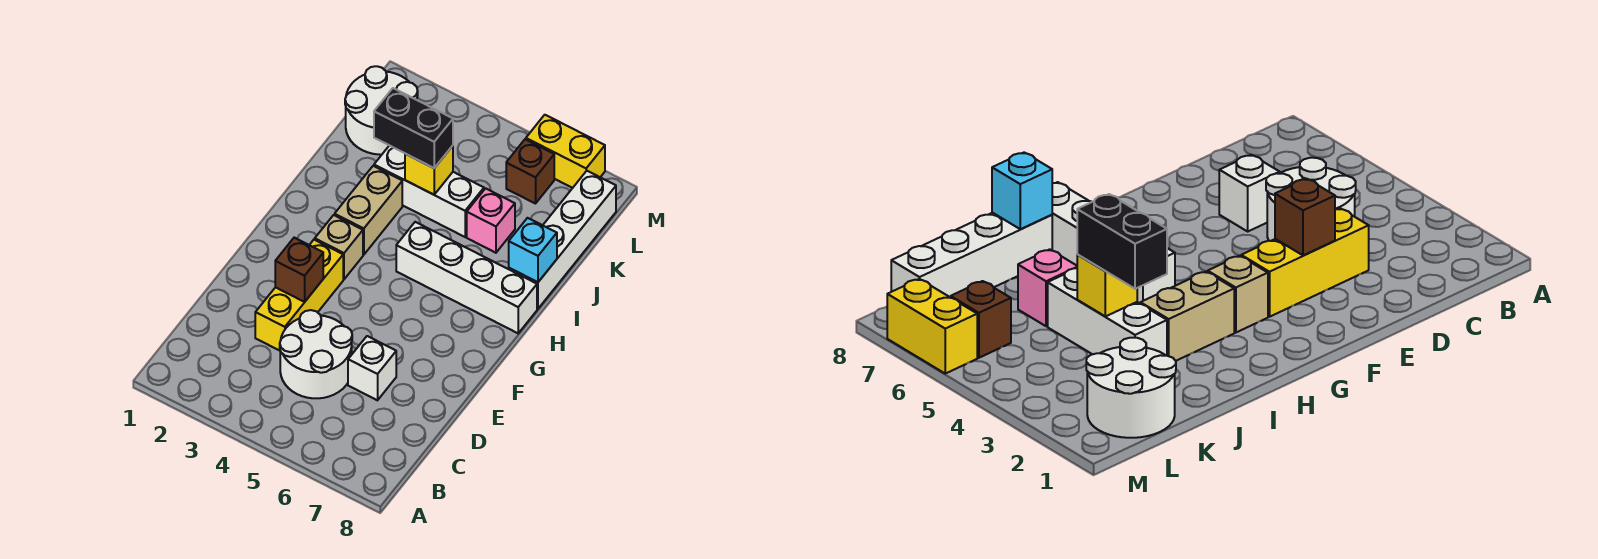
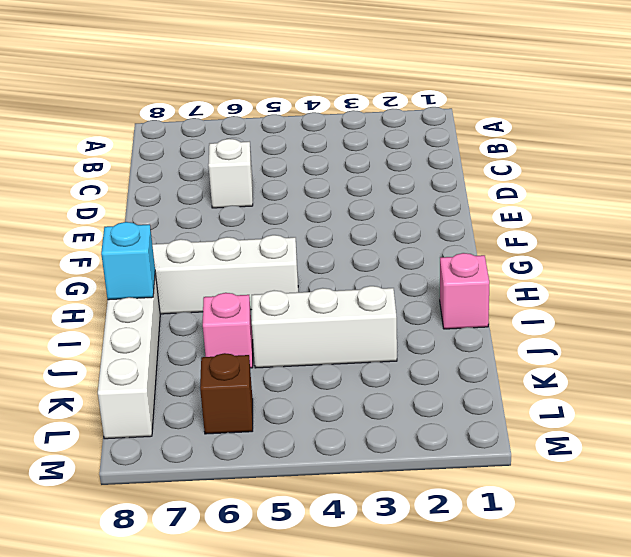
pink brick I1 level 1 -> none
none -> white round brick C4:D5 level 1
none -> yellow brick D3:F3 level 1
none -> tan brick G3 level 1

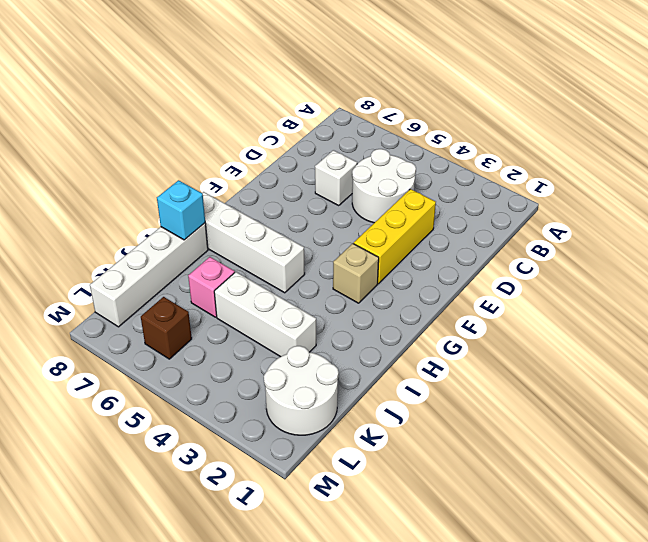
none -> tan brick H3:I3 level 1
none -> yellow brick M6:M7 level 1
none -> brown brick E3 level 2

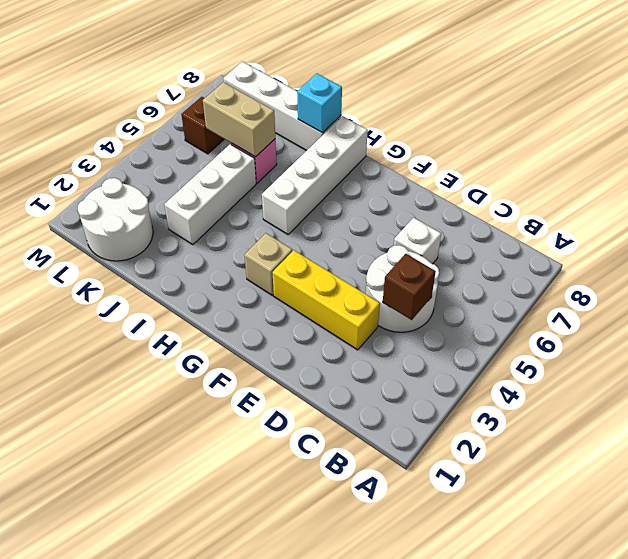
brown brick C4 level 2 -> brown brick E3 level 2
tan brick J6:K6 level 2 -> tan brick H3:I3 level 1
none -> yellow brick M6:M7 level 1
none -> yellow brick J4 level 2
none -> black brick J3:J4 level 3

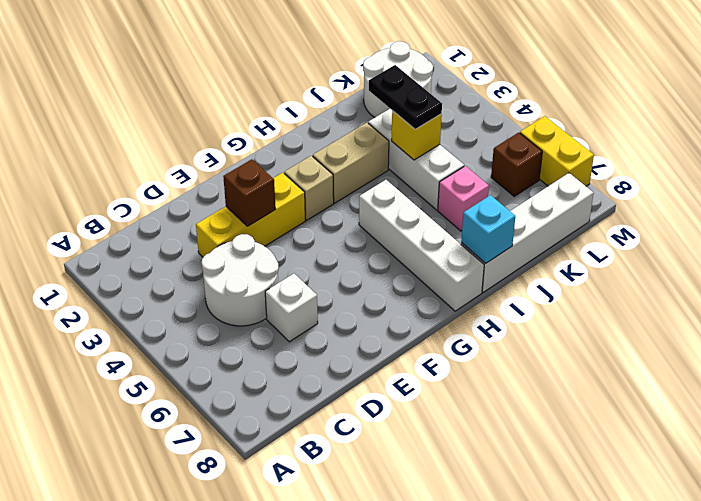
black plate J3:J4 level 3 -> black brick J3:J4 level 3

